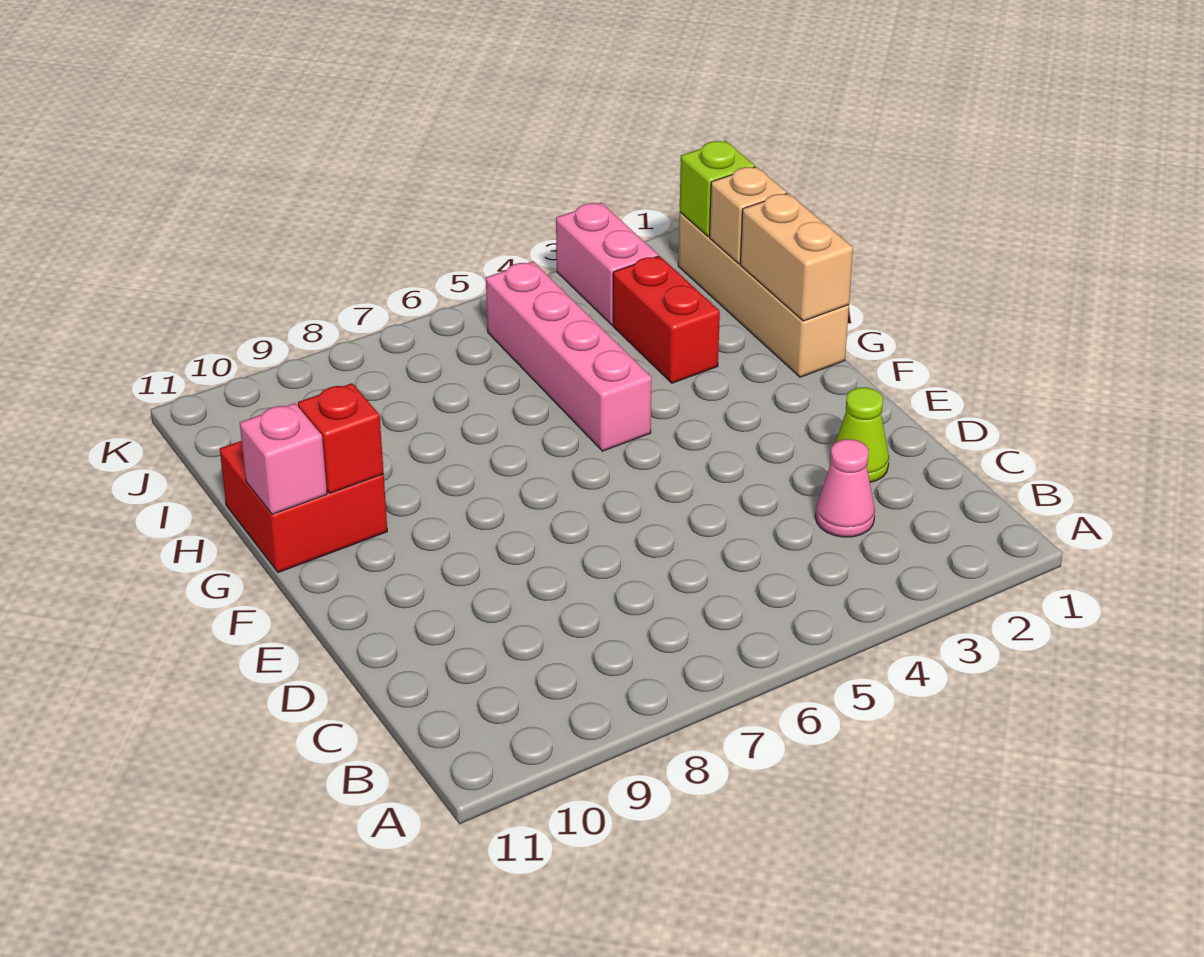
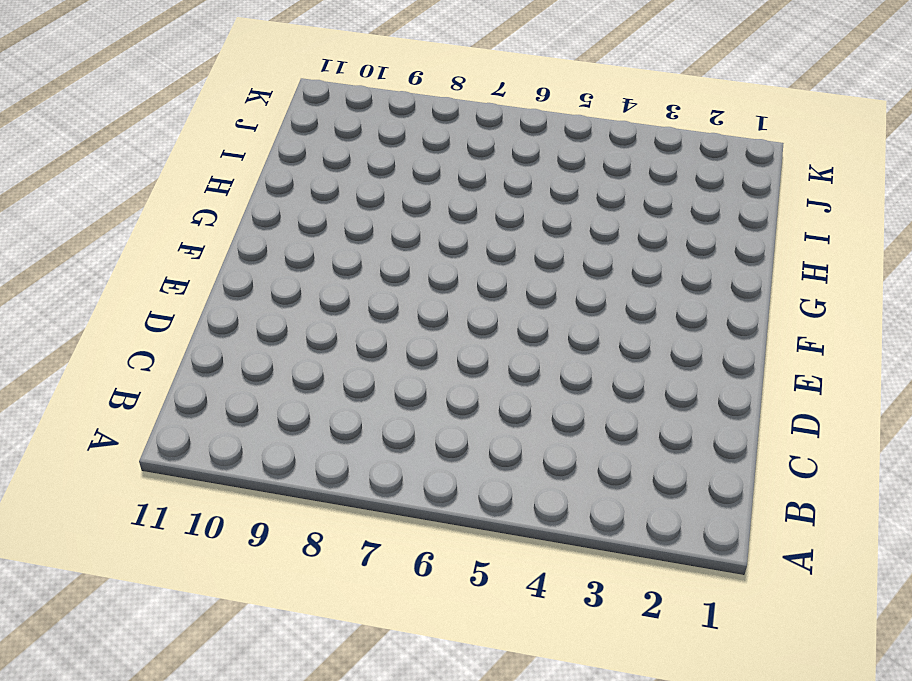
none -> pink cone C3 level 1
none -> lime cone D2 level 1
none -> tan brick G1:J1 level 1

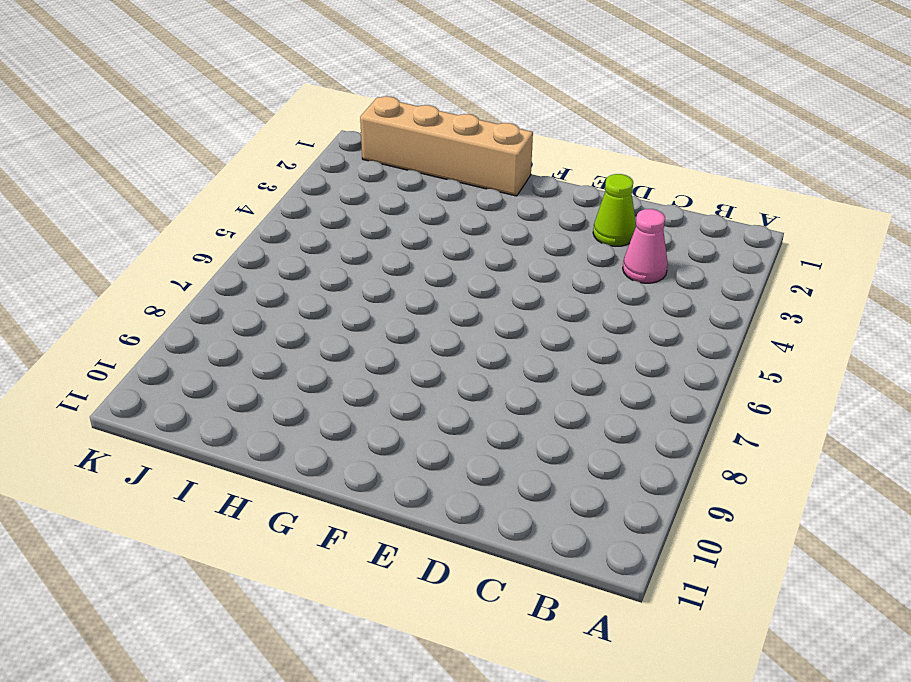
none -> pink brick G5:J5 level 1
none -> red brick G10:H11 level 1
none -> red brick H3:I3 level 1

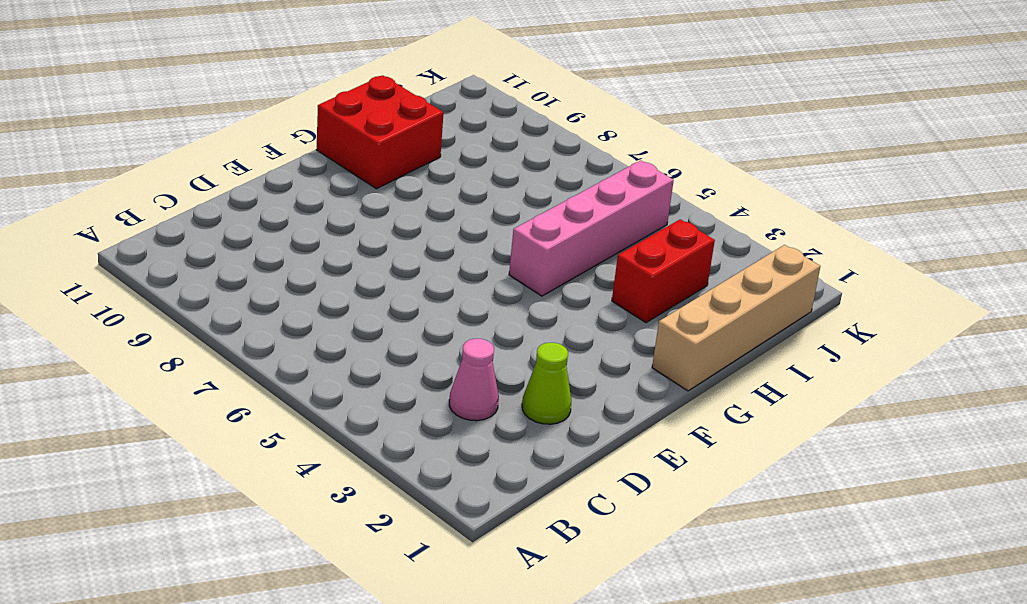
none -> pink brick J3:K3 level 1
none -> tan brick G1:H1 level 2
none -> red brick G10 level 2

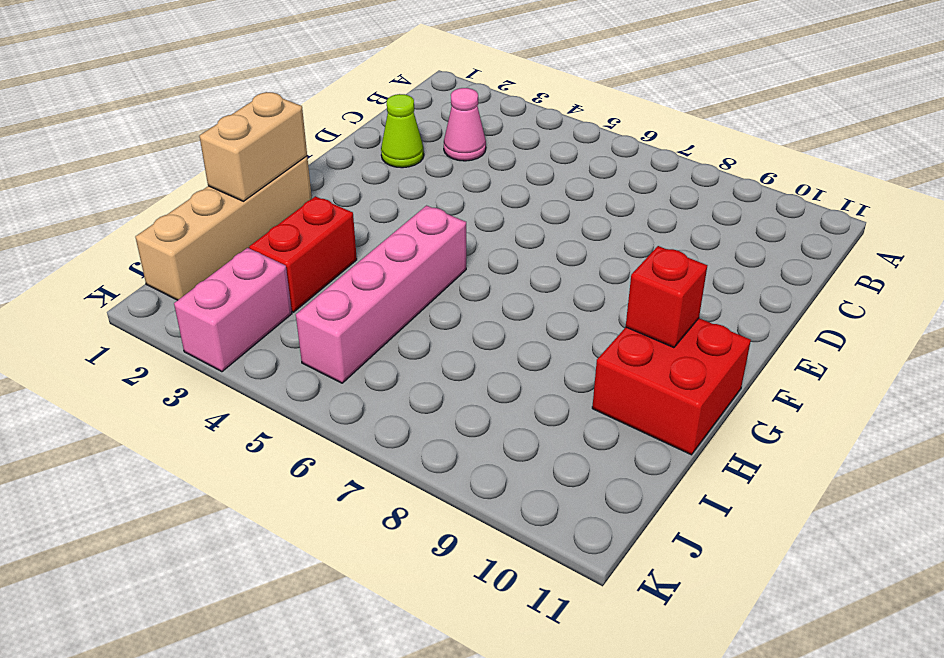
none -> pink brick G11 level 2
none -> tan brick I1 level 2
none -> lime brick J1 level 2

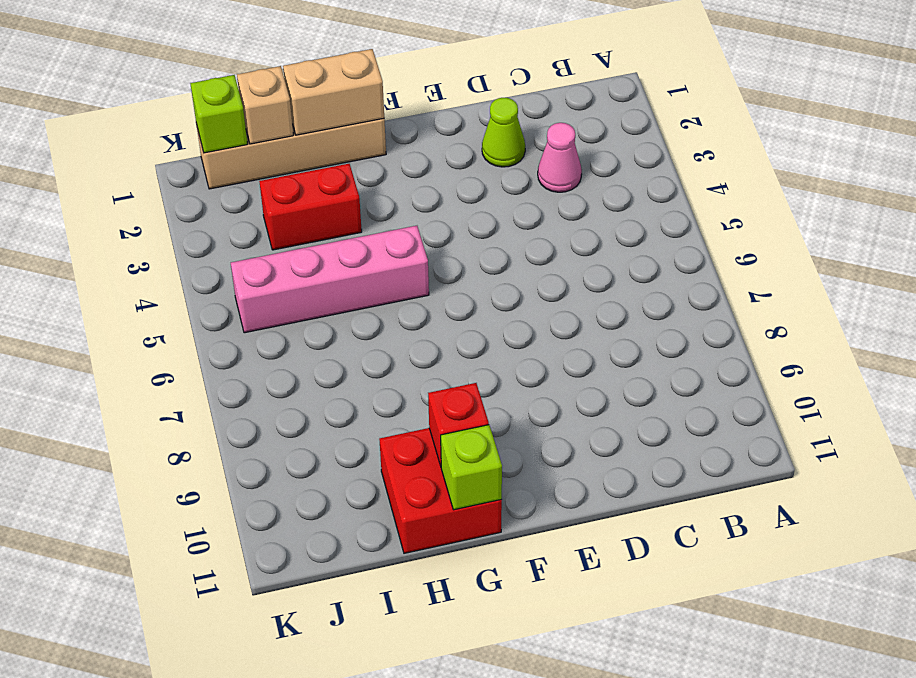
lime brick G11 level 2 -> pink brick G11 level 2
none -> pink brick J3:K3 level 1

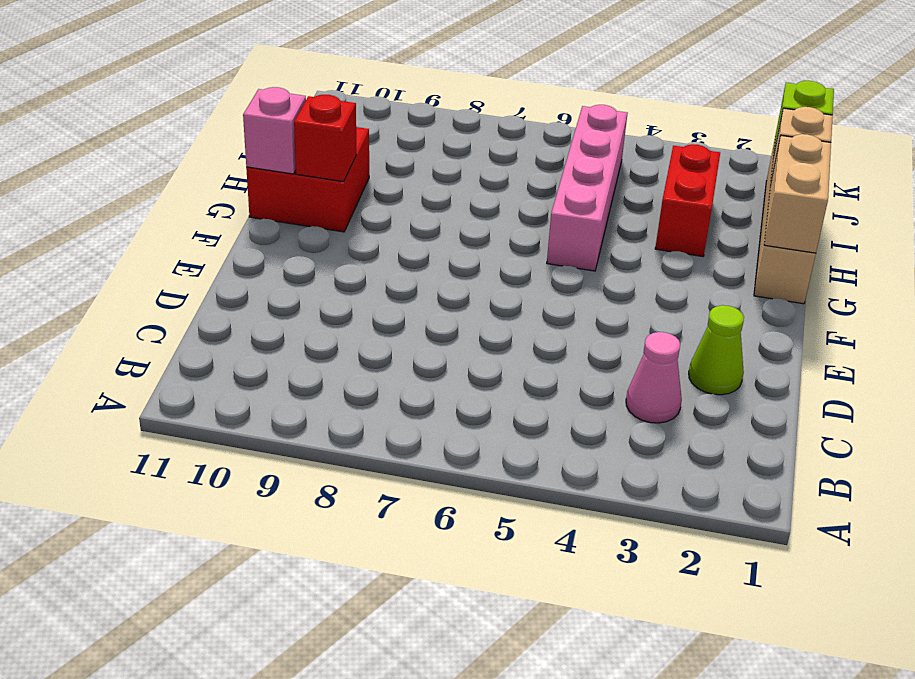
none -> pink brick J3:K3 level 1

